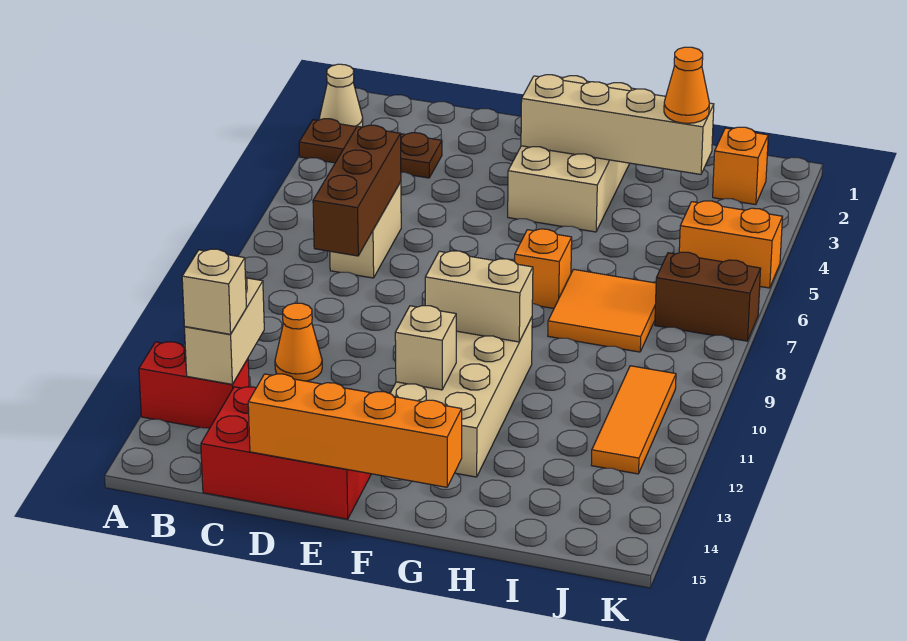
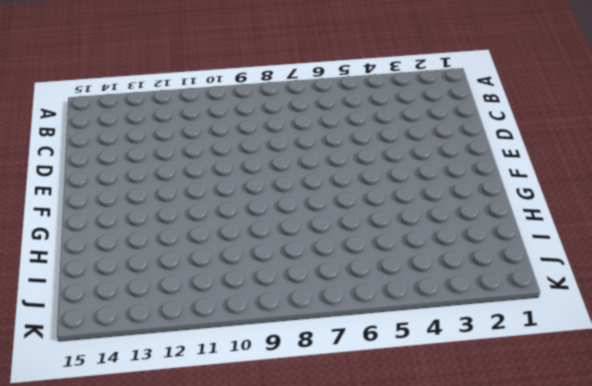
none -> tan cone A2 level 1
none -> brown plate A3:C3 level 1
none -> red brick A13:B13 level 1

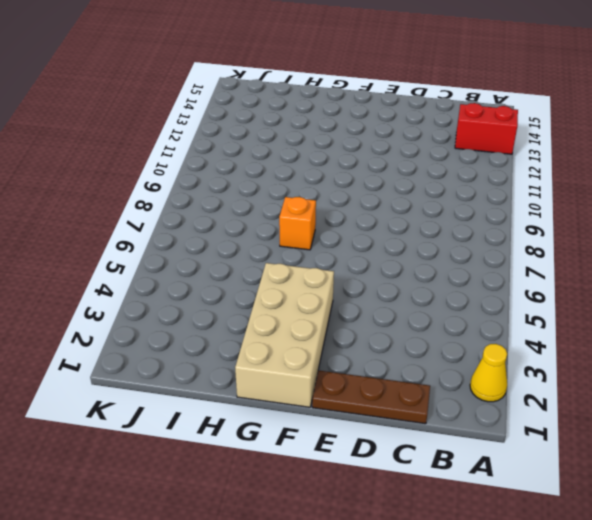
yellow cone A2 level 1 -> tan cone A2 level 1
brown plate C1:E1 level 1 -> brown plate A3:C3 level 1
none -> tan brick C6:C7 level 1
none -> orange cone C11 level 1
none -> red brick C14:E15 level 1

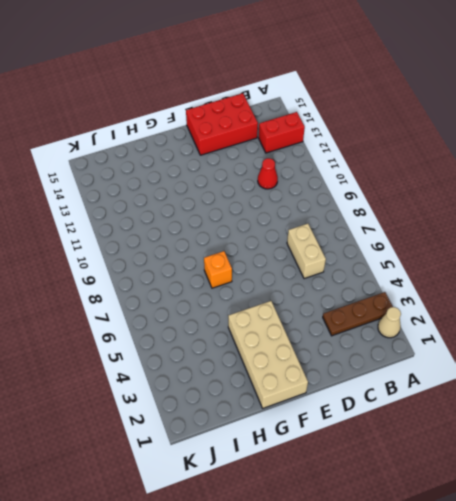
red cone C11 level 1 -> orange cone C11 level 1
none -> tan brick F10:G13 level 1
none -> orange tile H7:I8 level 1
none -> orange brick J2 level 1

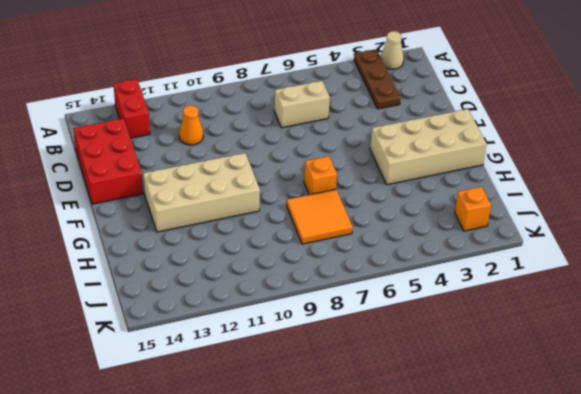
none -> orange brick J5:K5 level 1
none -> brown brick J7:K7 level 1
none -> orange tile J10:J12 level 1

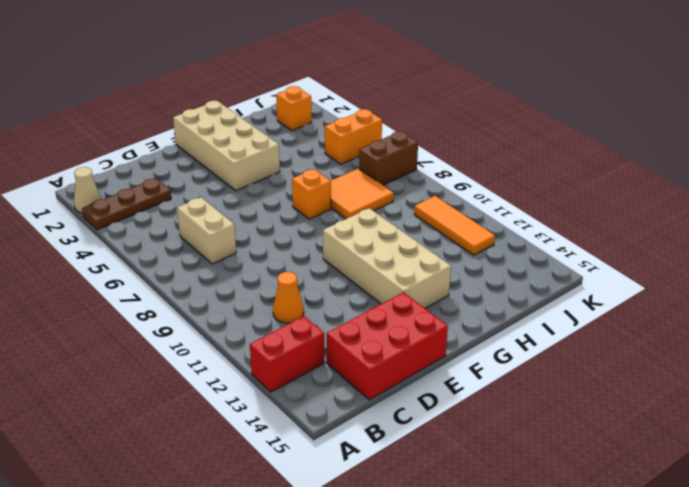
none -> tan brick B12:B13 level 2
none -> brown brick C6:C8 level 2
none -> orange brick D15:G15 level 2

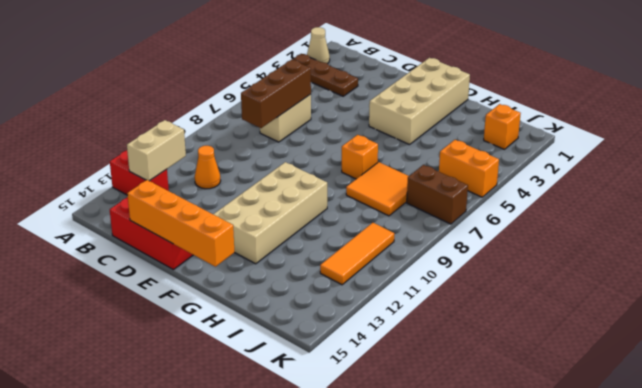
none -> tan brick F3:I3 level 2
none -> tan brick F10:G10 level 2
none -> tan brick F12 level 2

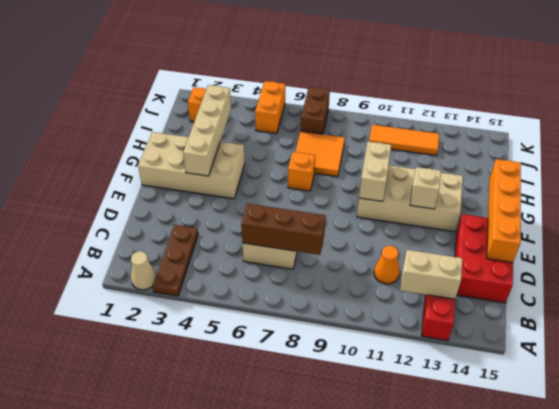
none -> tan brick B13 level 3
none -> orange cone I3 level 3

